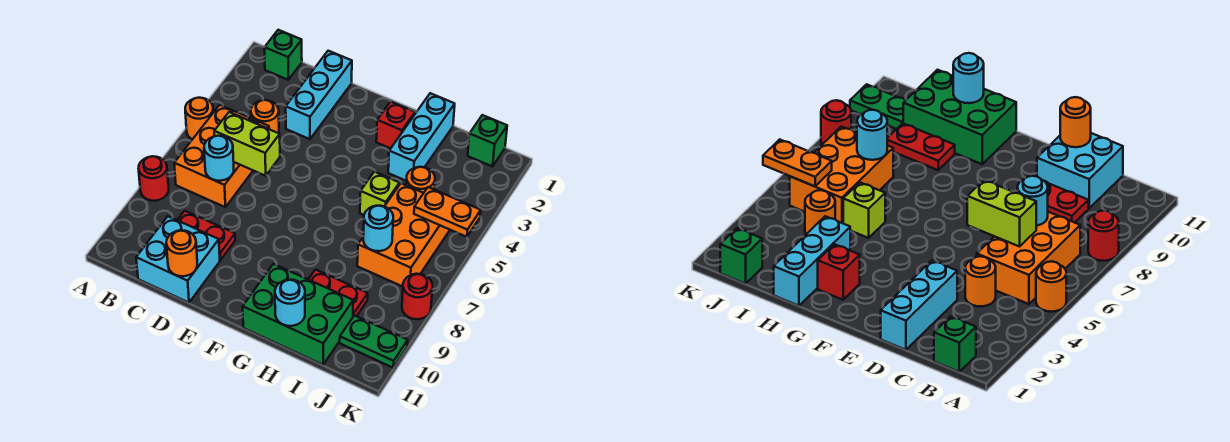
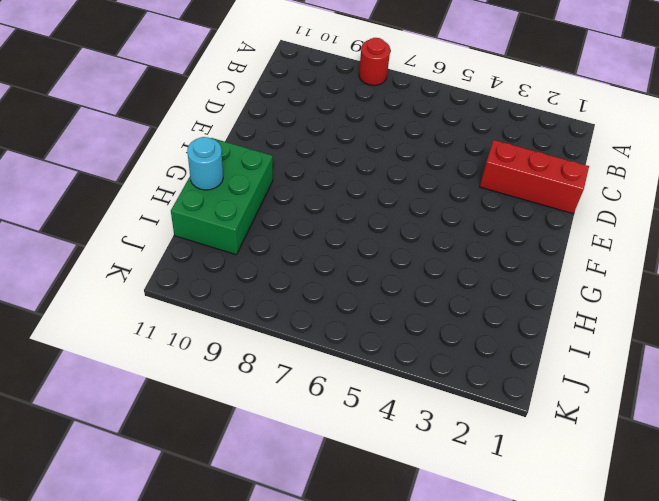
red brick D1:D3 level 1 -> cyan brick D1:D3 level 1
none -> orange round brick A5 level 1
none -> green brick B1 level 1
none -> orange brick B5:C7 level 1

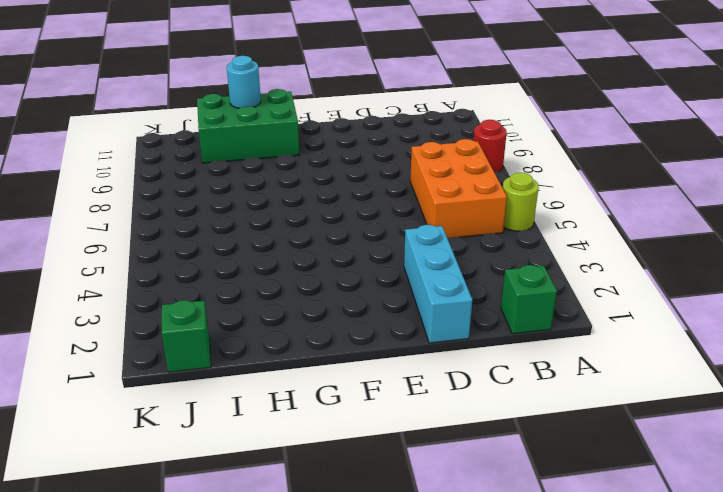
lime round brick A5 level 1 -> orange round brick A5 level 1
none -> orange round brick C4 level 1
none -> red plate C9:D9 level 1
none -> cyan brick C10:D11 level 1

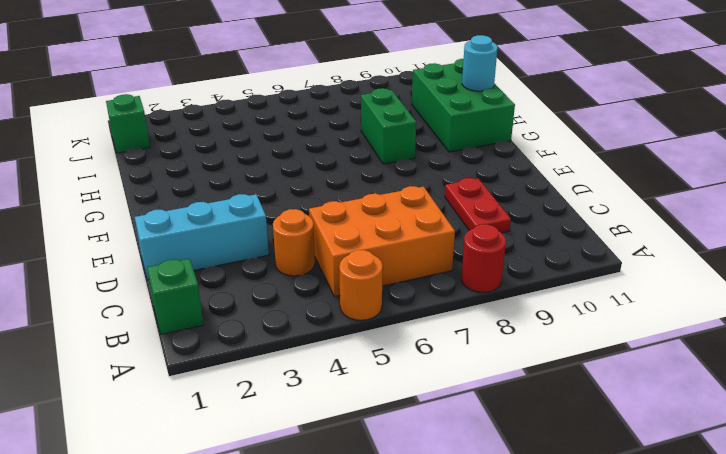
green brick G8:H8 level 1 -> none
none -> cyan brick C10:D11 level 1
none -> red brick G2 level 1
none -> cyan brick H1:H3 level 1

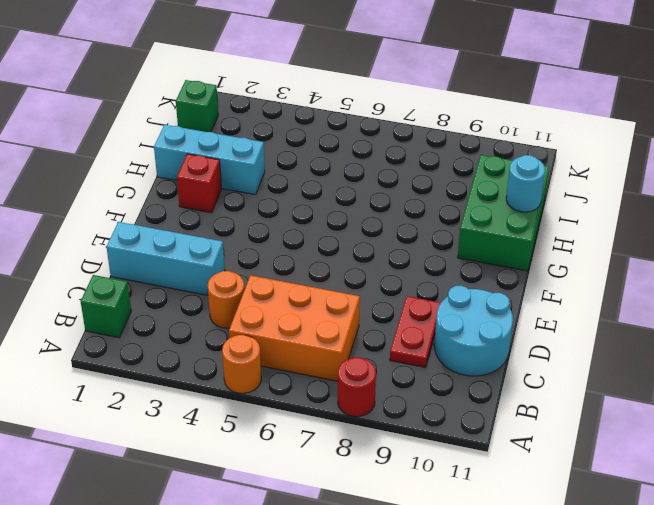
cyan round brick C10:D11 level 1 -> cyan brick C10:D11 level 1
none -> lime brick H5 level 1
none -> red plate H9:I9 level 1
none -> orange round brick I4 level 1

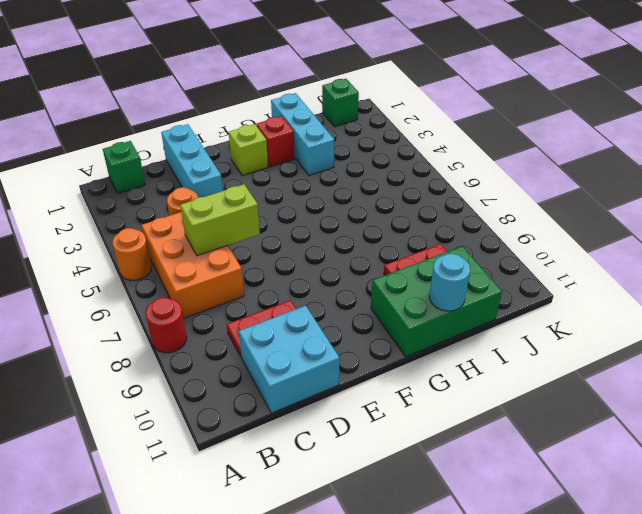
lime brick F2 level 1 -> lime brick H5 level 1
none -> orange round brick I4 level 1
none -> orange brick I5:J7 level 1
none -> green plate J10:K10 level 1

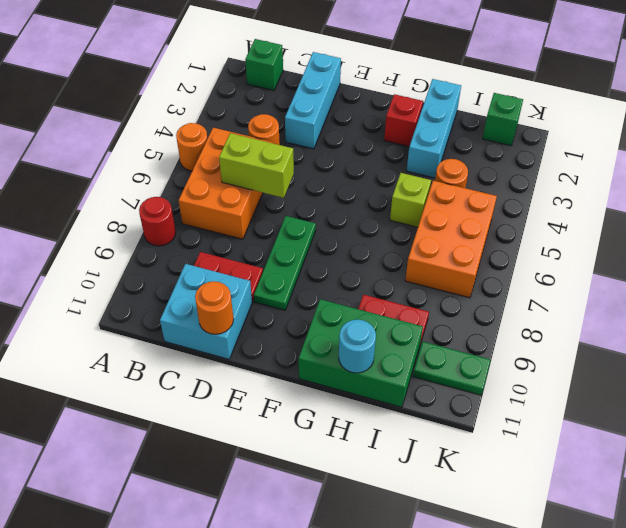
green plate E7:E9 level 1 -> none
none -> red round brick K8 level 1
none -> cyan round brick C7 level 2
none -> cyan round brick I7 level 2

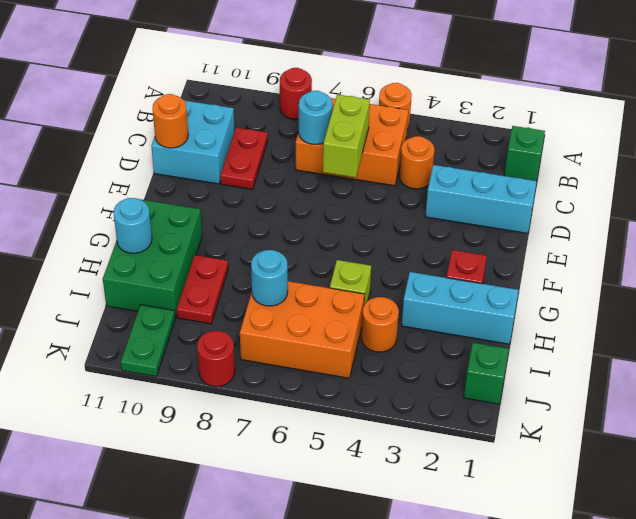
none -> orange plate J5:K5 level 2

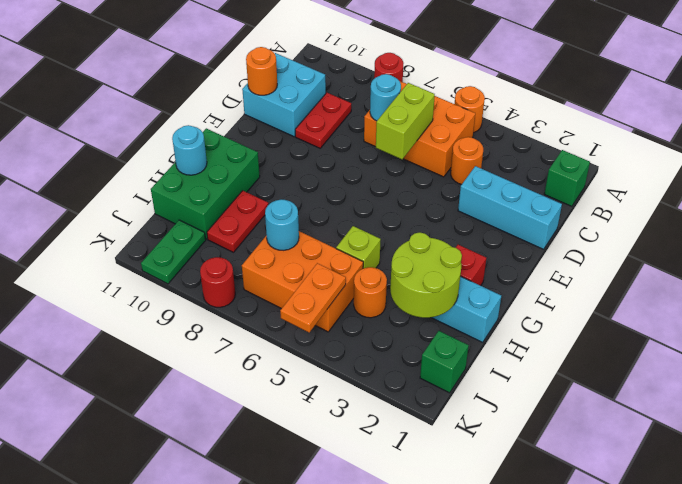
lime round brick H2:I3 level 2 -> none

